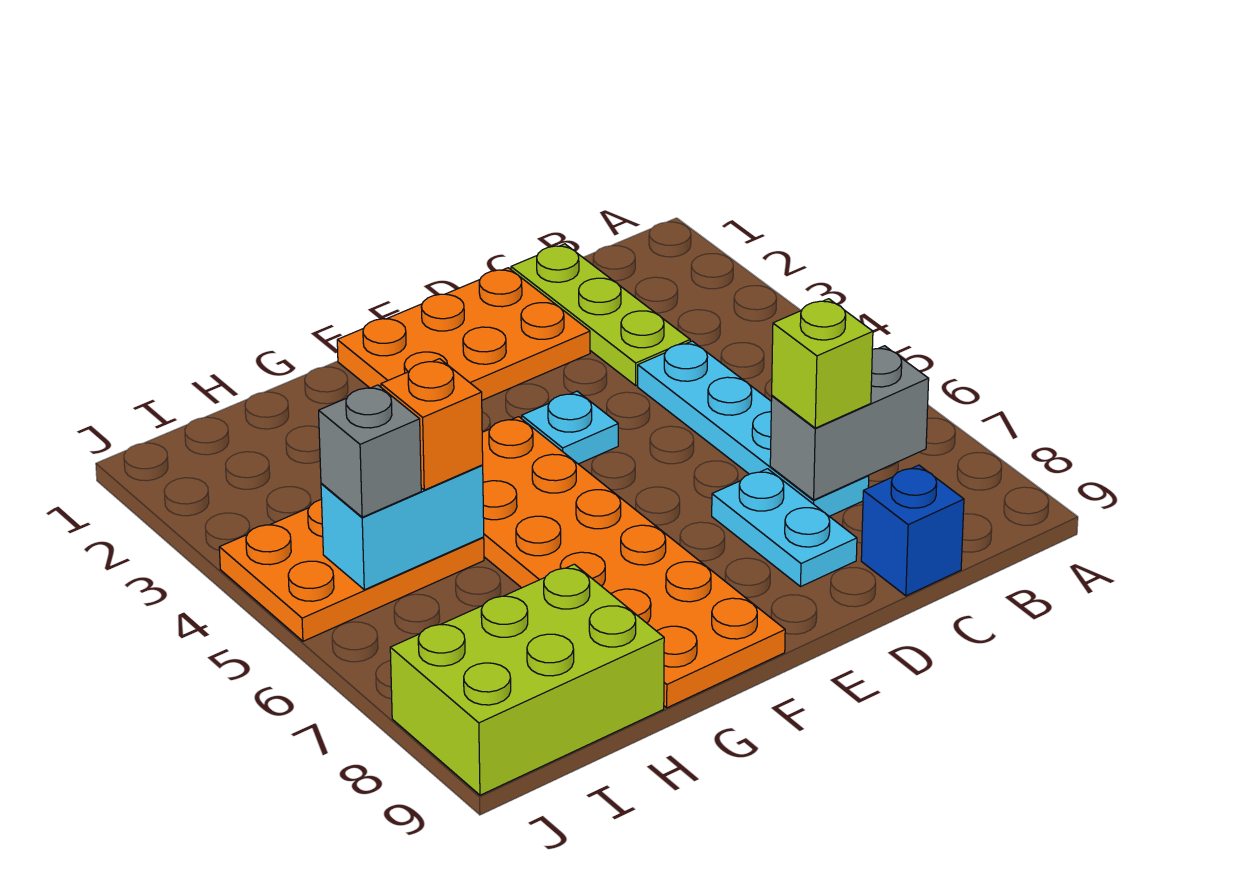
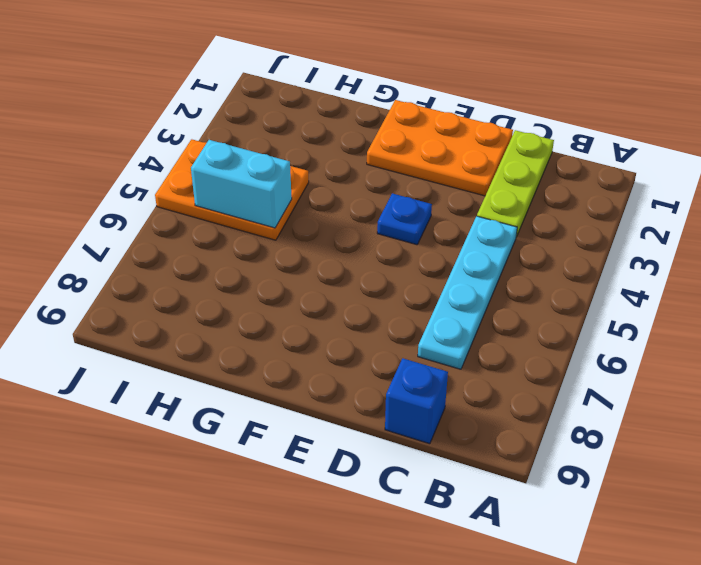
blue plate E4 level 1 -> cyan plate E4 level 1
none -> cyan plate D7:D8 level 1
none -> orange plate F4:G9 level 1
none -> lime brick H8:J9 level 1

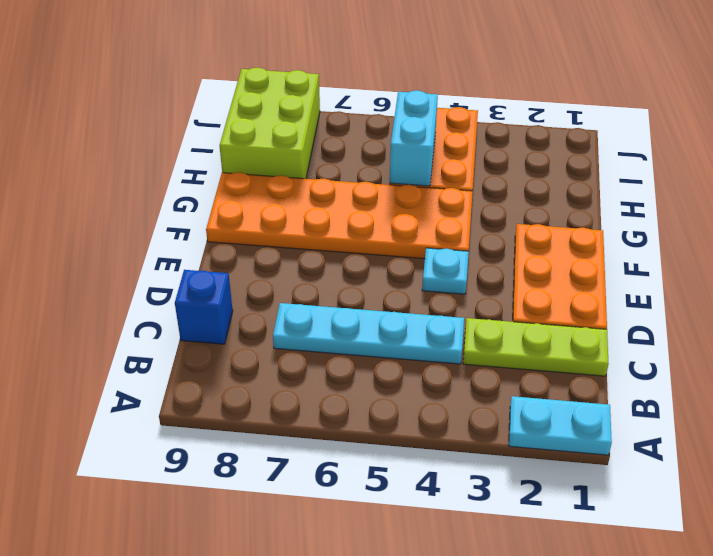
cyan plate A1:A2 level 1 -> cyan plate D7:D8 level 1
none -> grey brick B7:C7 level 2
none -> lime brick C7 level 3
none -> orange brick H5 level 3

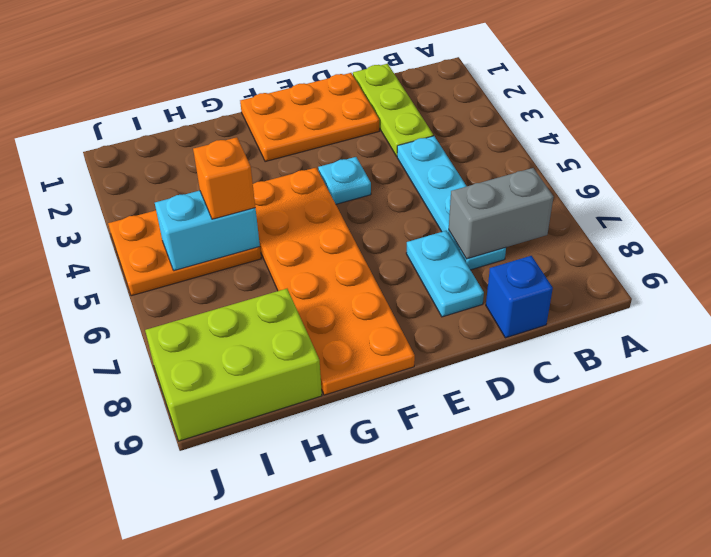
none -> lime brick C7 level 3
none -> grey brick I5 level 3

